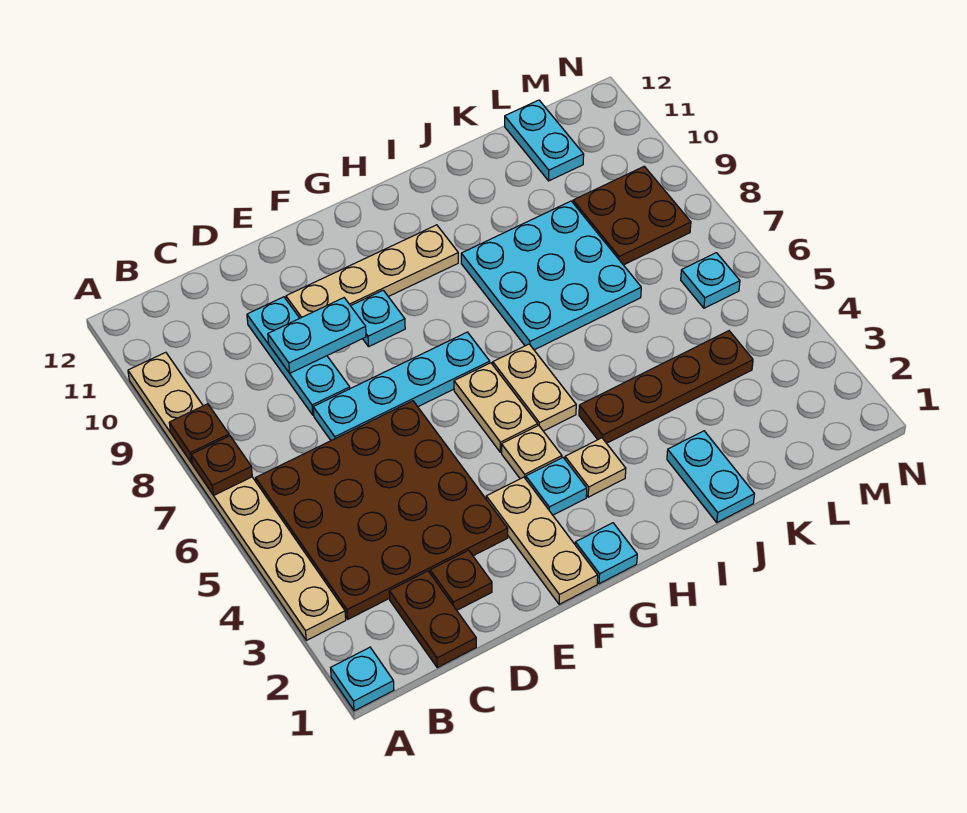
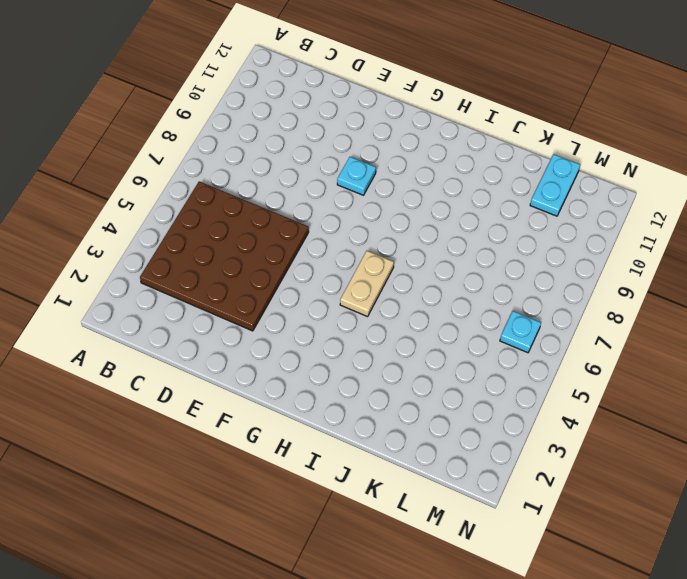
none -> cyan plate A1 level 1
none -> tan plate A3:A10 level 1
none -> brown plate C1:C2 level 1

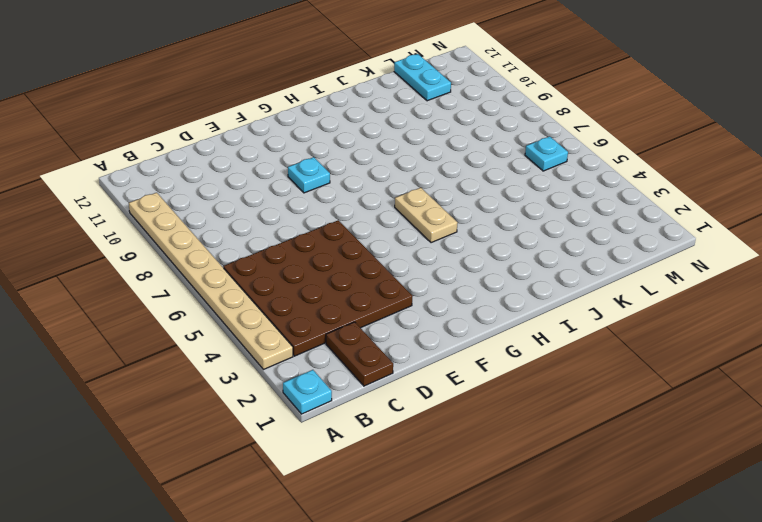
none -> brown plate D2 level 1
none -> cyan plate D7:G7 level 1
none -> cyan plate D8:D10 level 1

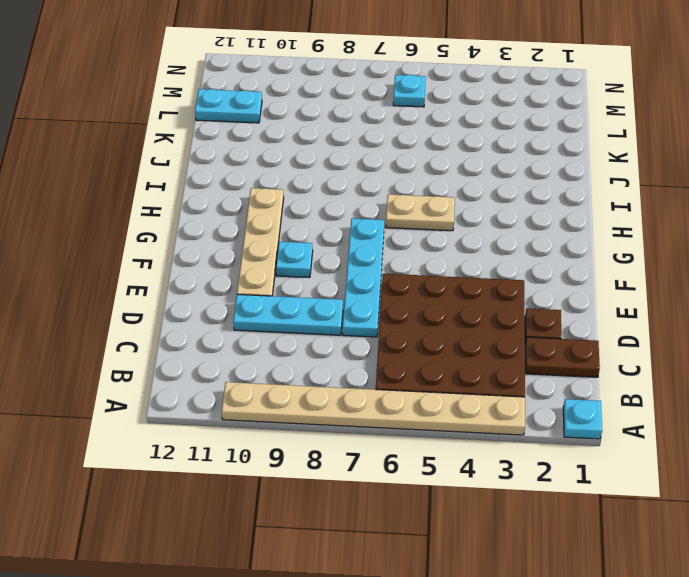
none -> tan plate F1:F3 level 1
none -> cyan plate G1 level 1
none -> cyan plate G3 level 1

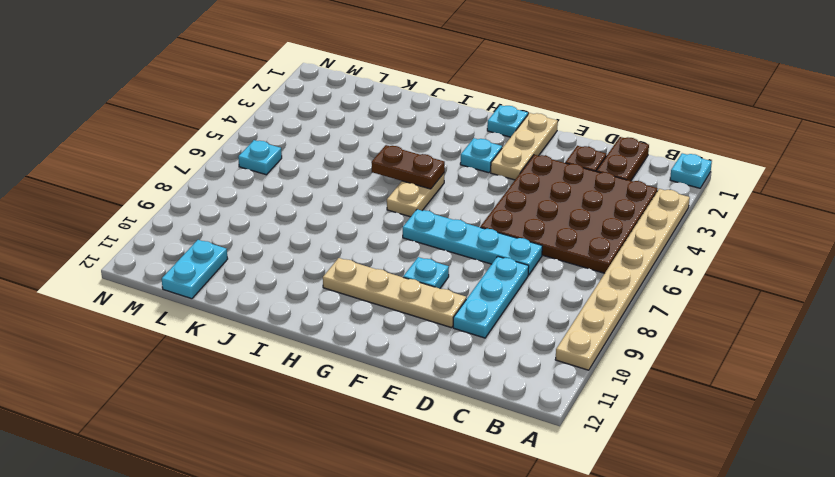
brown plate H5:I5 level 2 -> none
none -> tan plate G4 level 1
none -> tan plate G5:G6 level 1
none -> tan plate H3 level 1

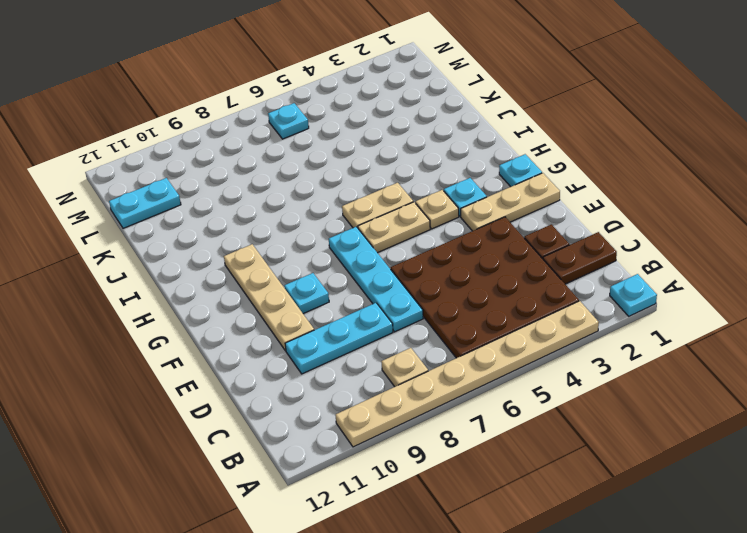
tan plate B8 level 1 -> tan plate H3 level 1
none -> brown plate I4:L4 level 1
none -> cyan plate I7:K9 level 1
none -> cyan plate J1:J2 level 1

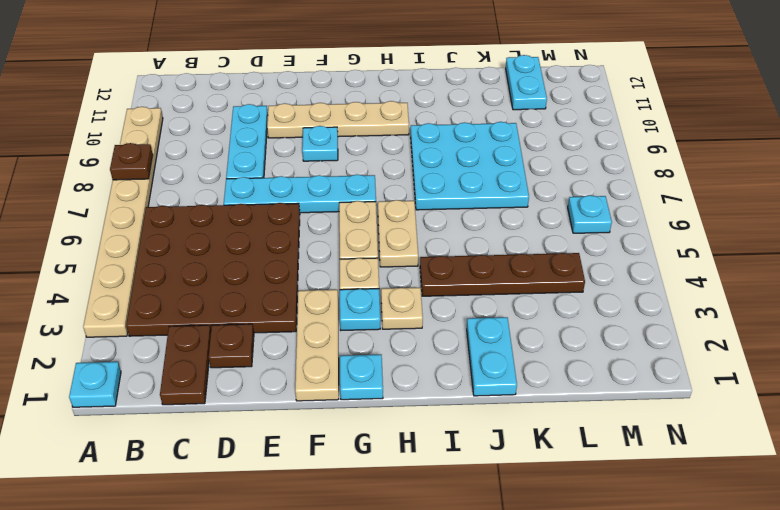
none -> brown plate L8:M9 level 1
none -> brown plate A7 level 2
none -> cyan plate D9:E9 level 2

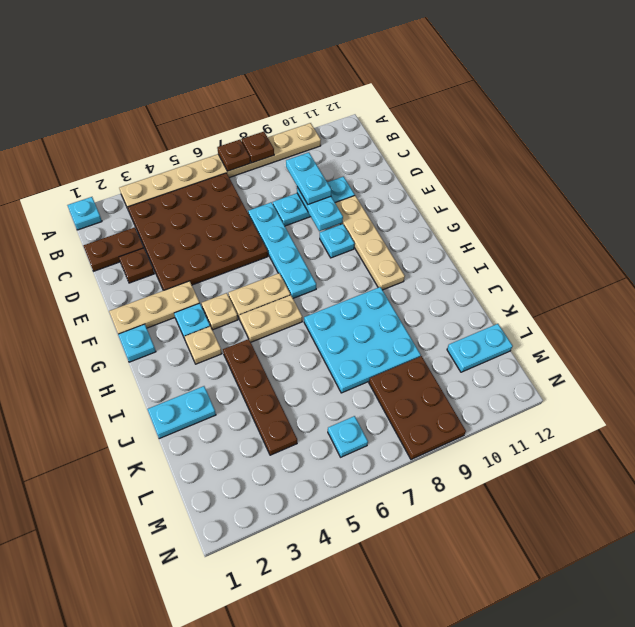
cyan plate C9:D9 level 3 -> none
brown plate L8:N9 level 1 -> brown plate L8:M9 level 1

